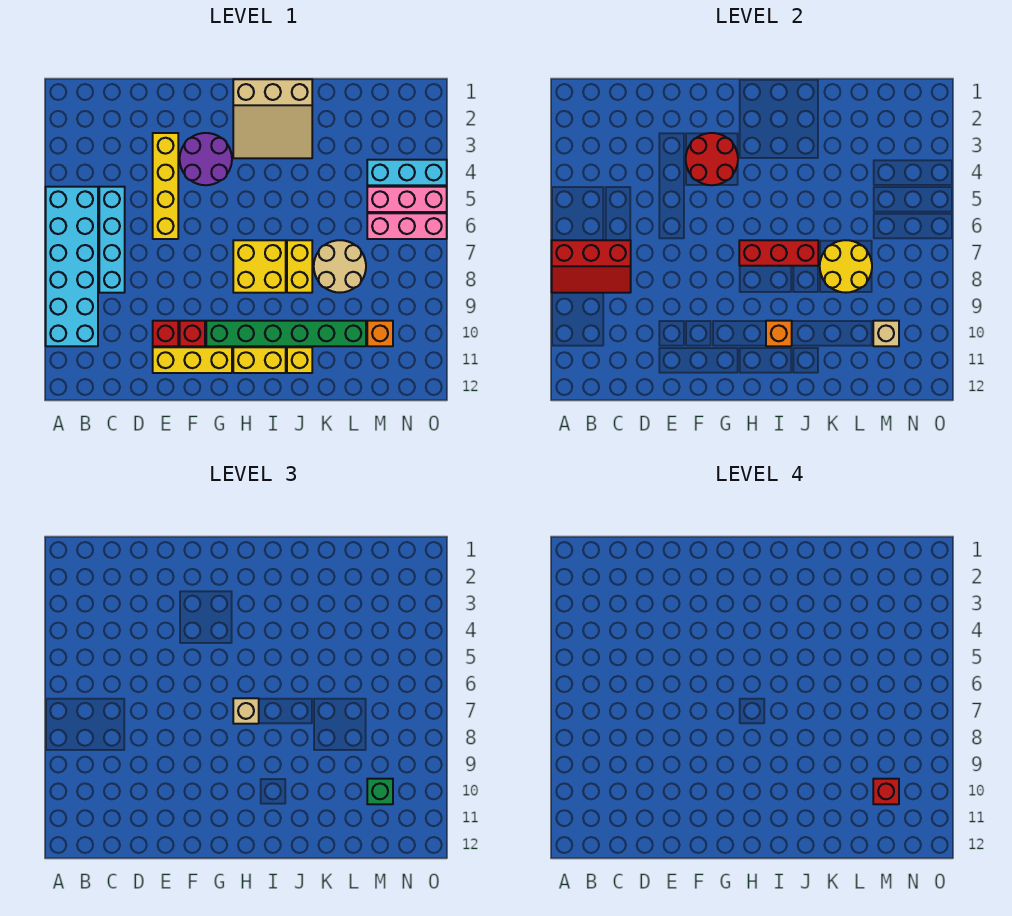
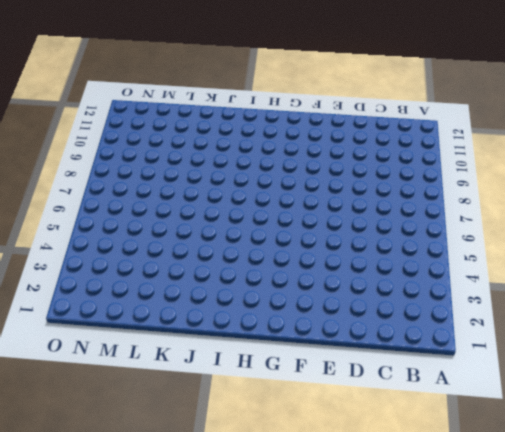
none -> cyan brick A5:B10 level 1
none -> cyan brick C5:C8 level 1
none -> yellow brick E3:E6 level 1

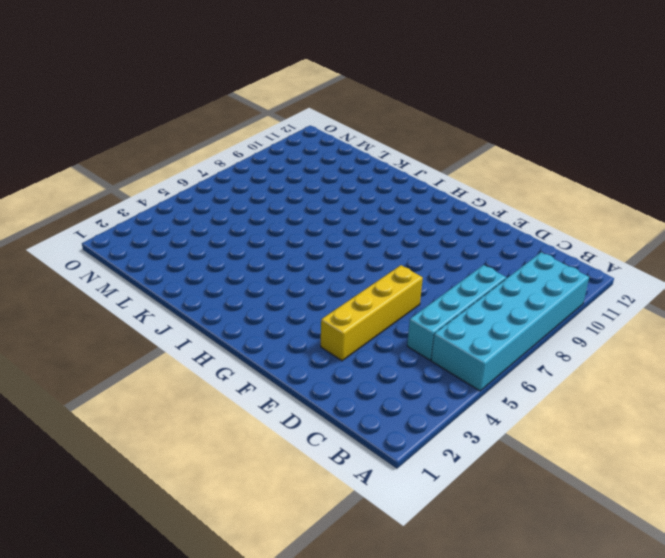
none -> red brick E10 level 1
none -> yellow brick E11:G11 level 1
none -> purple round brick F3:G4 level 1

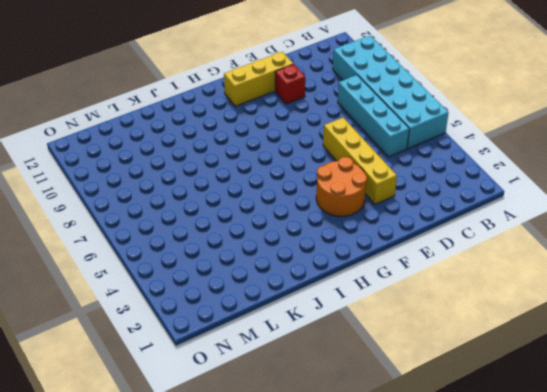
orange round brick F3:G4 level 1 -> purple round brick F3:G4 level 1
none -> red brick F10 level 1
none -> green brick G10:L10 level 1
none -> tan slope H1:J3 level 1 top 1

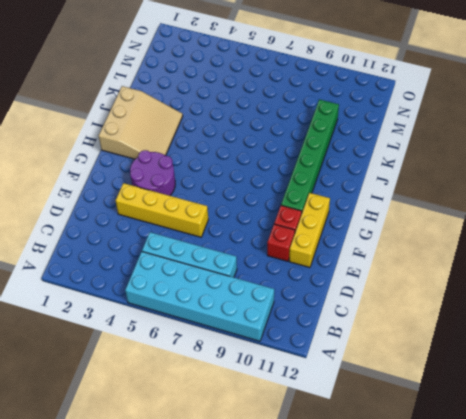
none -> yellow brick H7:I8 level 1
none -> yellow brick H11:I11 level 1
none -> yellow brick J7:J8 level 1

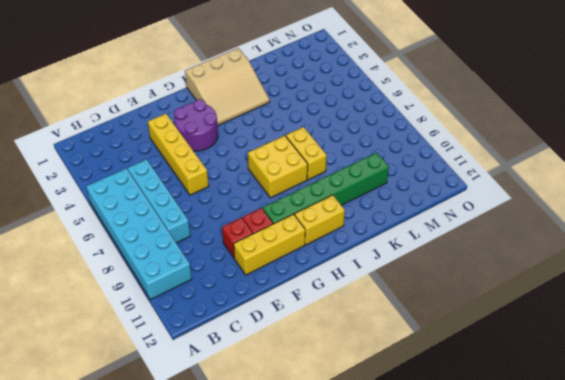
none -> yellow brick J11 level 1
none -> tan round brick K7:L8 level 1
none -> cyan brick M4:O4 level 1

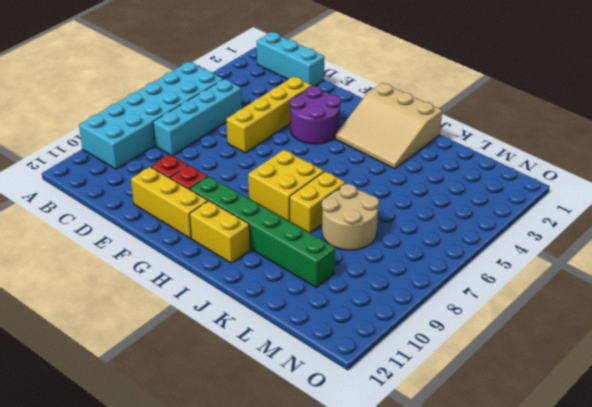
cyan brick B1:D1 level 1 -> cyan brick M4:O4 level 1
none -> yellow brick J11 level 1
none -> pink brick M5:O5 level 1
none -> pink brick M6:O6 level 1

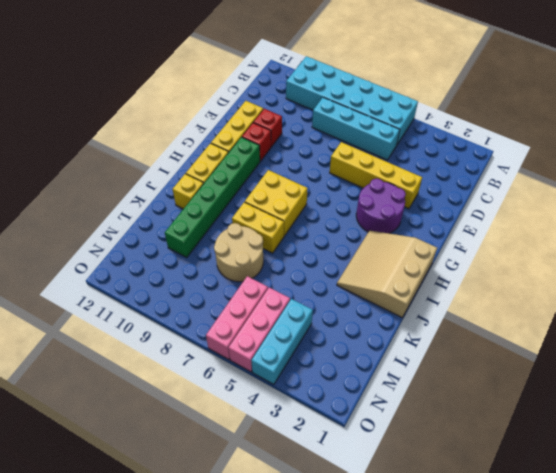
none -> orange brick M10 level 1
none -> red slope A7:C8 level 2 top 7
none -> red round brick F3:G4 level 2

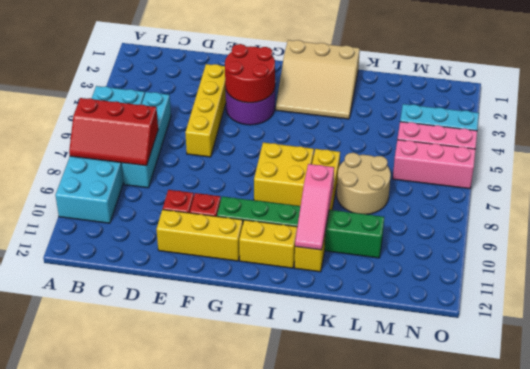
pink slope J9:J11 level 2 top 9 -> none
none -> orange brick M10 level 1
none -> red brick H7:J7 level 2
none -> orange brick I10 level 2

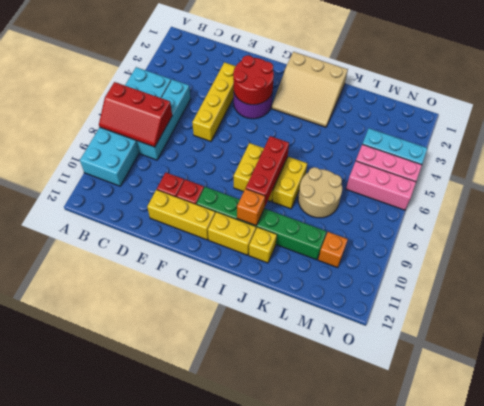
red brick I7:I9 level 2 -> red brick H7:J7 level 2
none -> yellow round brick K7:L8 level 2
none -> tan brick M10 level 2
none -> tan brick H7 level 3

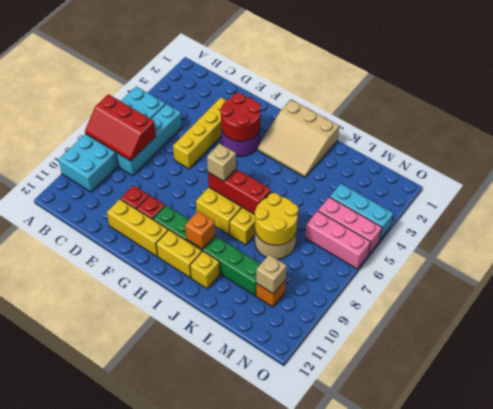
none -> green brick M10 level 3
none -> red brick M10 level 4

